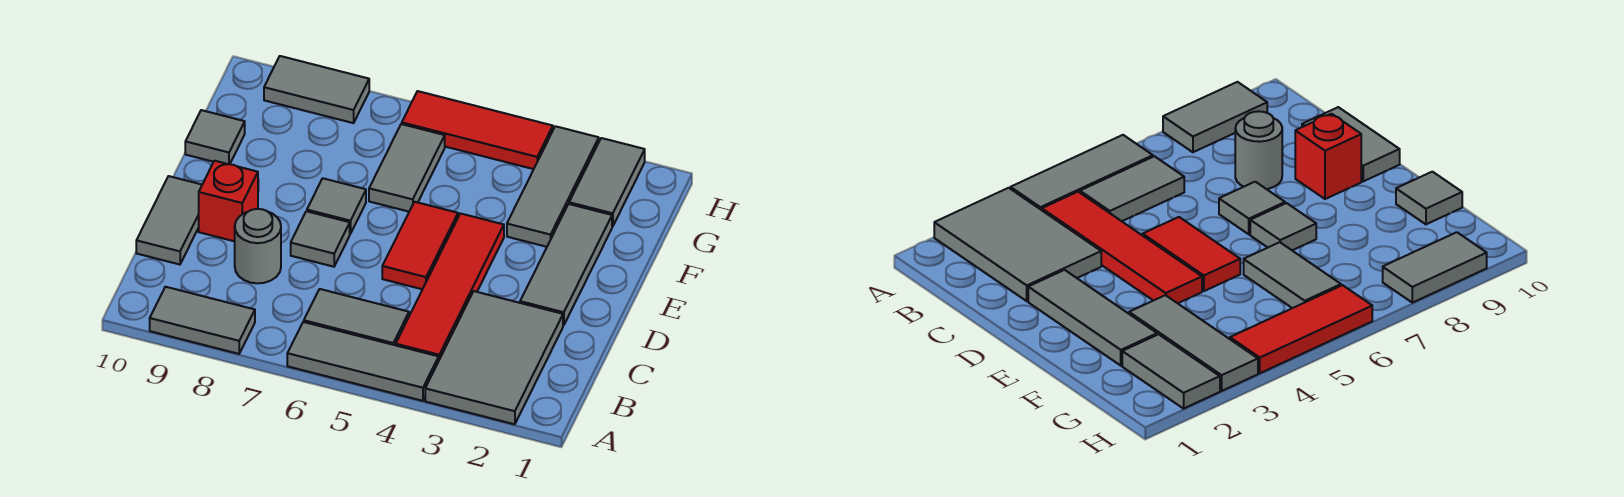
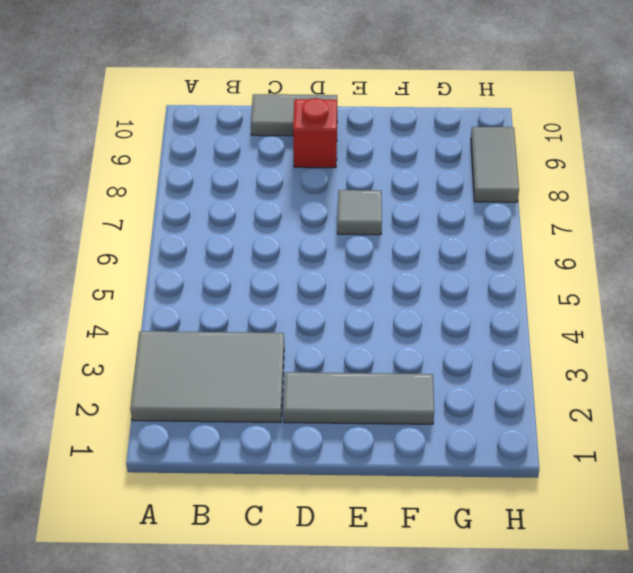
none -> grey tile A4:A6 level 1
none -> grey tile A8:A9 level 1
none -> red tile B4:E4 level 1

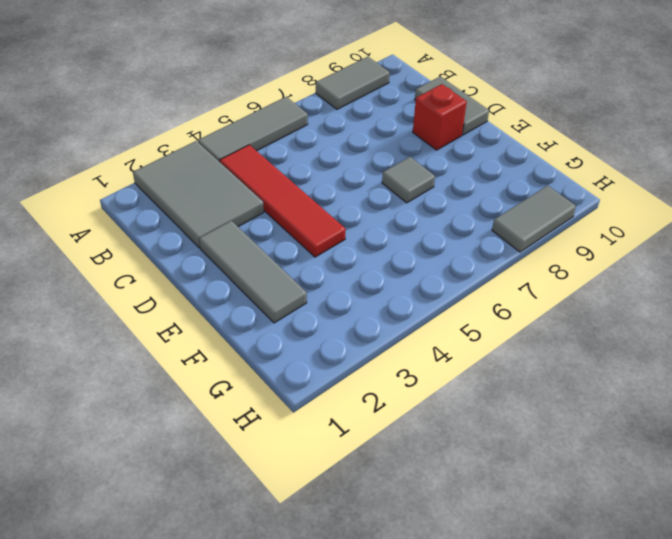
none -> grey tile B5:B6 level 1
none -> grey round brick C8 level 1
none -> red tile D5:E5 level 1

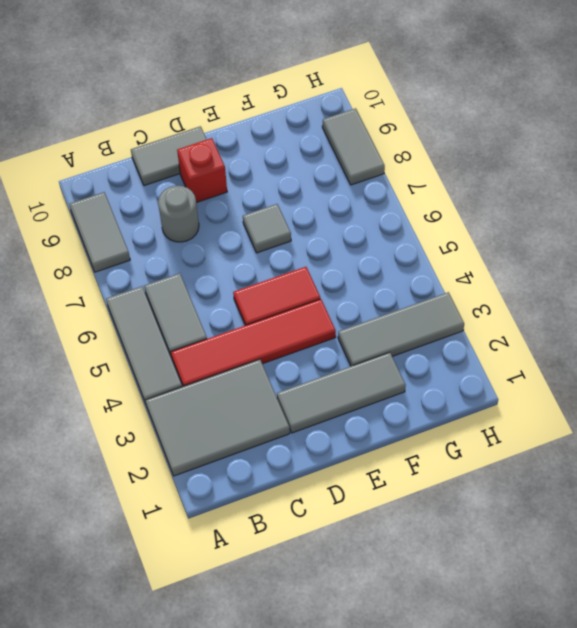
none -> grey tile D7 level 1
none -> grey tile F6:G6 level 1
none -> grey tile F10 level 1

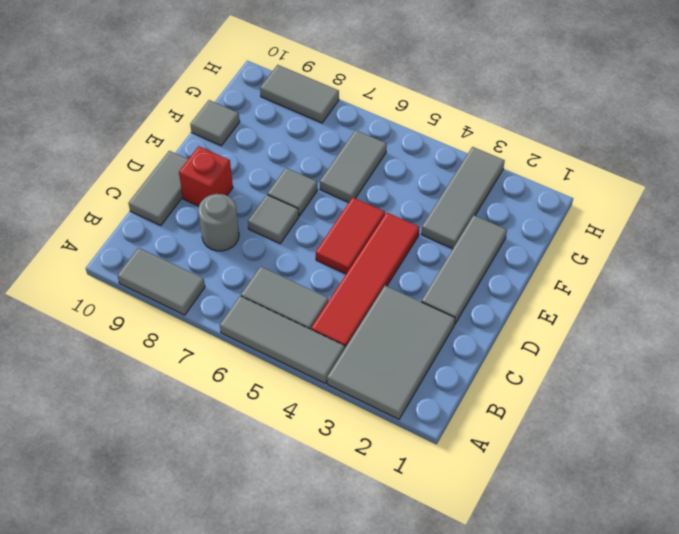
none -> grey tile G2:H2 level 1
none -> red tile H4:H6 level 1

